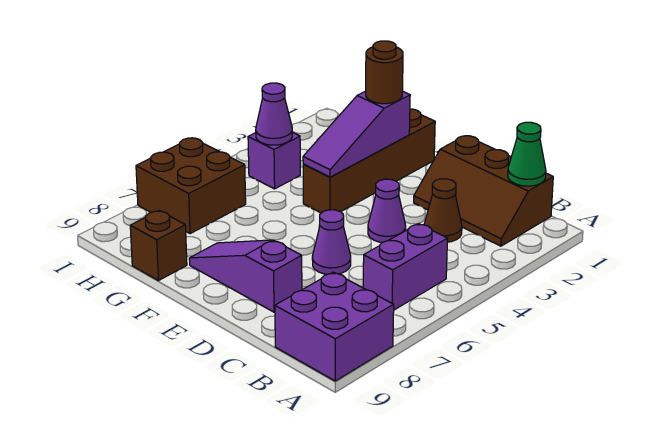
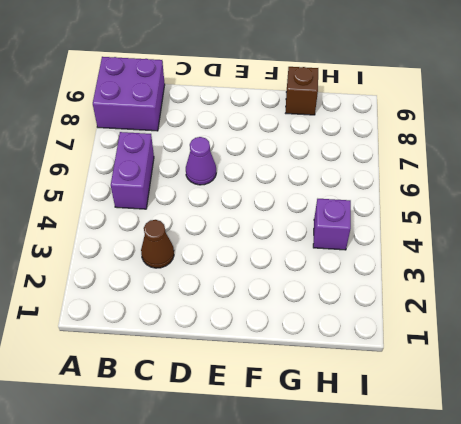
none -> brown slope B1:D2 level 1 top 1
none -> purple cone D4 level 1
none -> purple slope D8:F8 level 1 top D

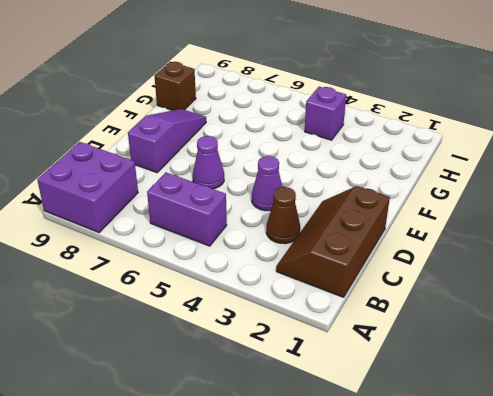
none -> brown brick F1:F4 level 1
none -> brown brick H6:I7 level 1
none -> green cone B1 level 2

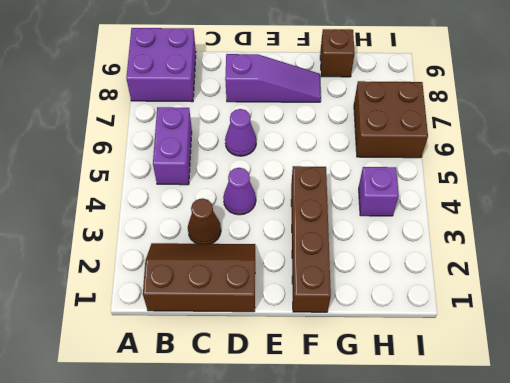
none -> green cone B1 level 2
none -> purple slope F2:F4 level 2 top 2
none -> purple cone H4 level 2

